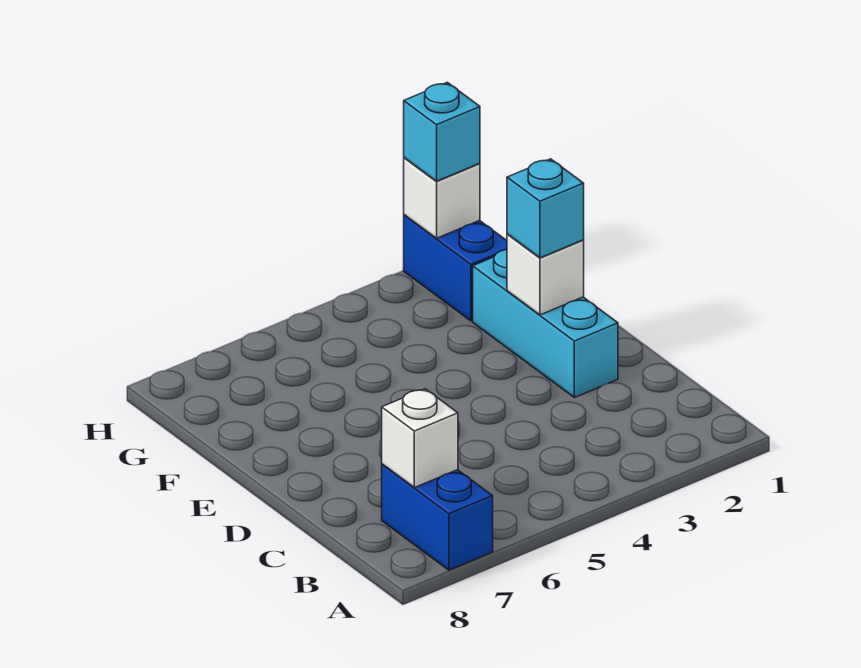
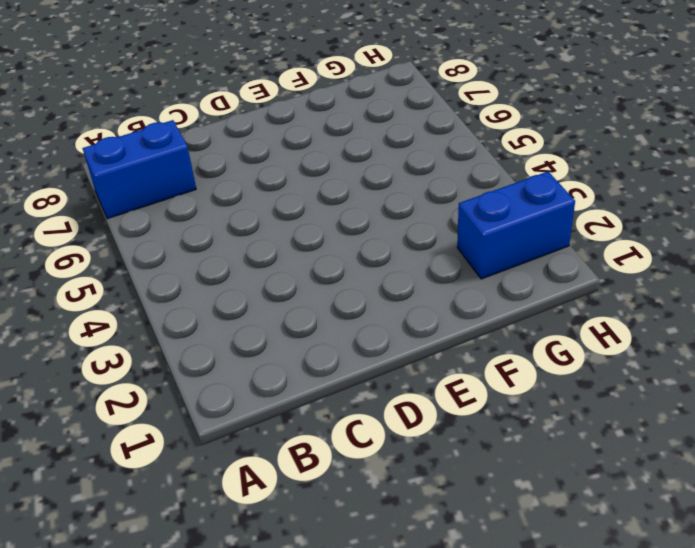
none -> cyan brick D2:F2 level 1
none -> white brick B7 level 2

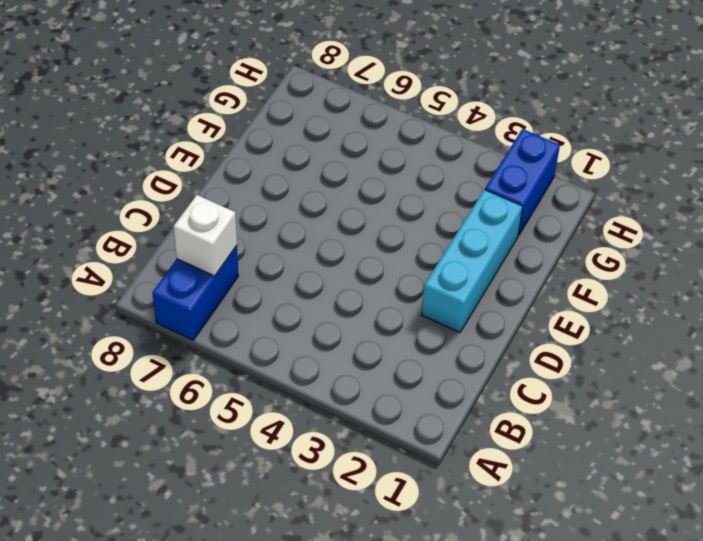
none -> white brick E2 level 2
none -> white brick H2 level 2

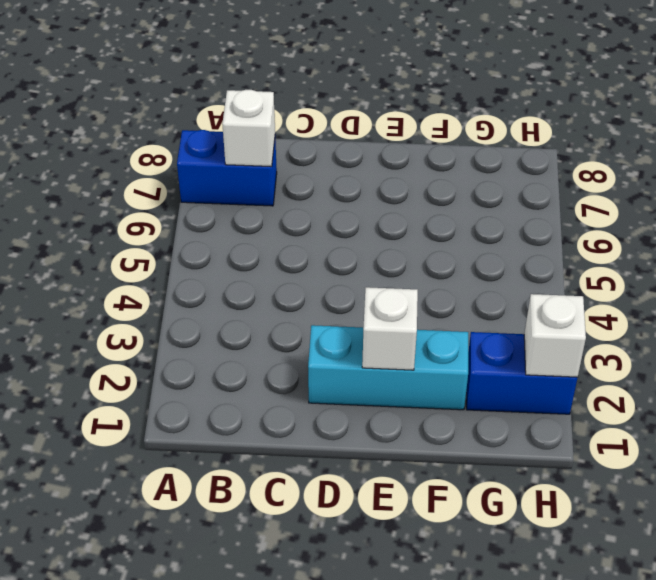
none -> cyan brick E2 level 3
none -> cyan brick H2 level 3

